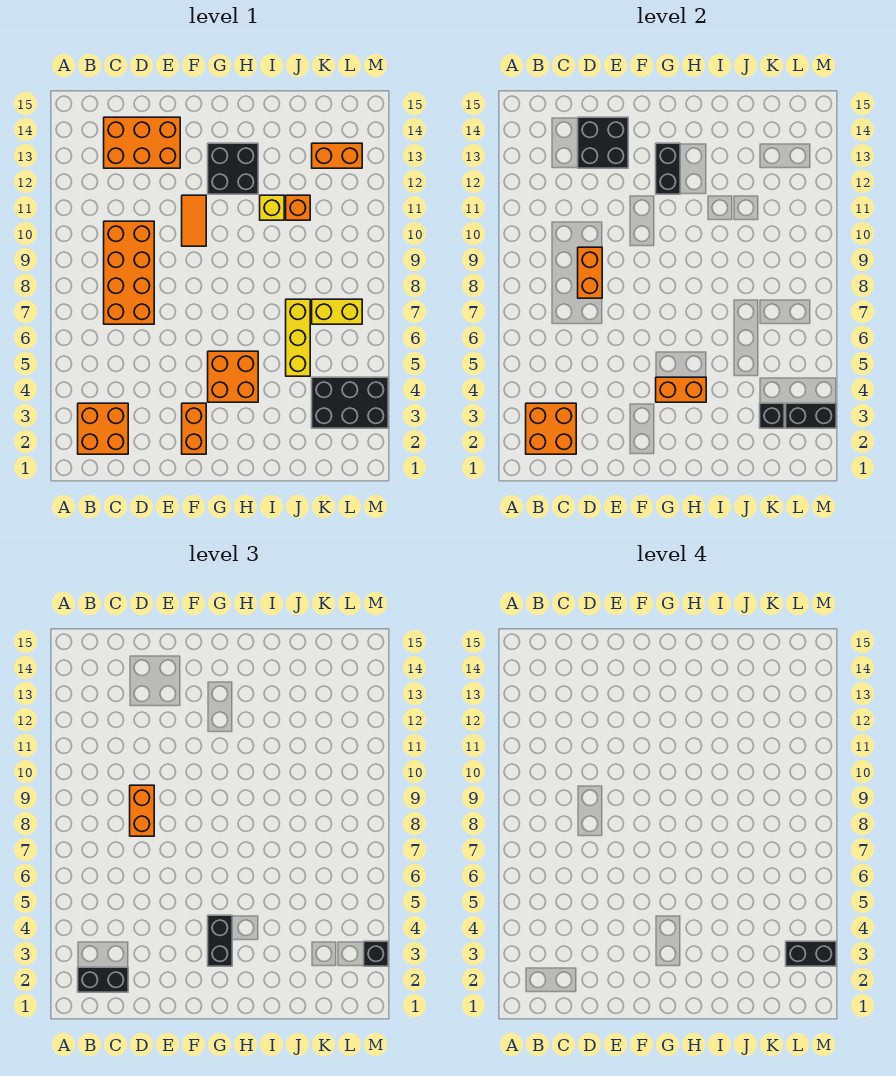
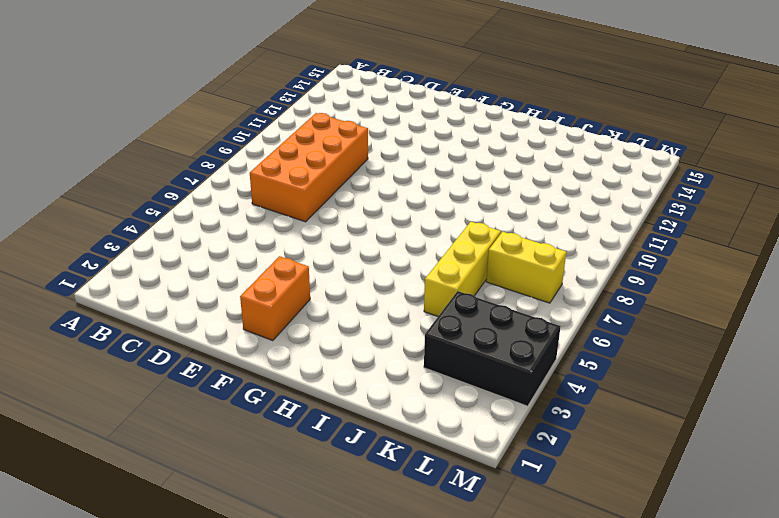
none -> orange brick B2:C3 level 1
none -> orange brick C13:E14 level 1
none -> orange tile F10:F11 level 1

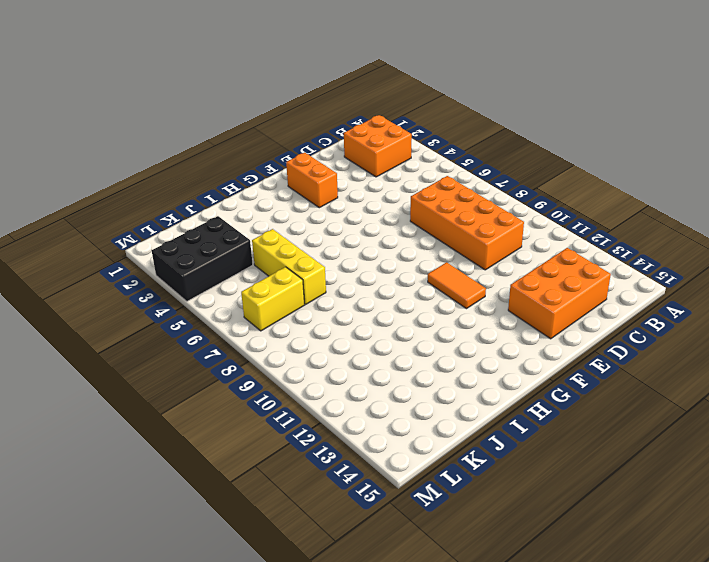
none -> orange brick G4:H5 level 1
none -> black brick G12:H13 level 1
none -> yellow brick I11 level 1

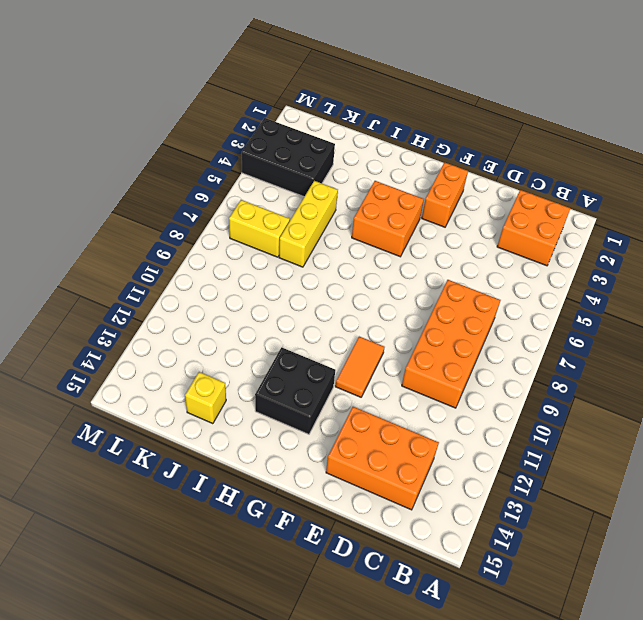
yellow brick J14 level 1 -> yellow brick I11 level 1
none -> orange brick J11 level 1
none -> orange brick K13:L13 level 1
none -> orange brick B2:C3 level 2

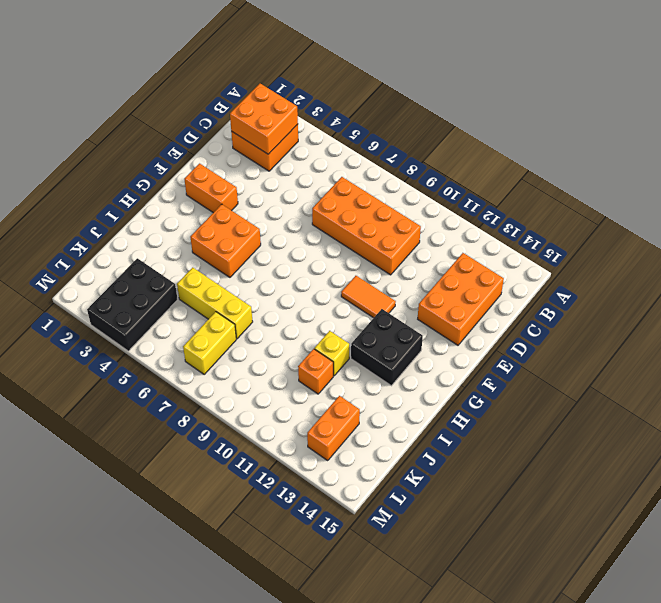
none -> orange brick D8:D9 level 2
none -> black brick D13:E14 level 2
none -> orange brick G4:H4 level 2

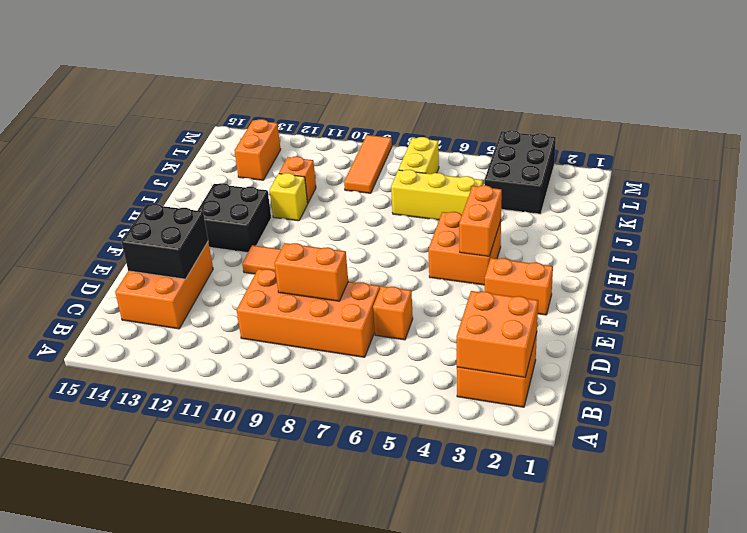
orange brick D6 level 1 -> none
orange tile K9:M9 level 1 -> none
none -> black brick G12:G13 level 2
none -> black brick K3 level 2
none -> black brick L3:M3 level 2

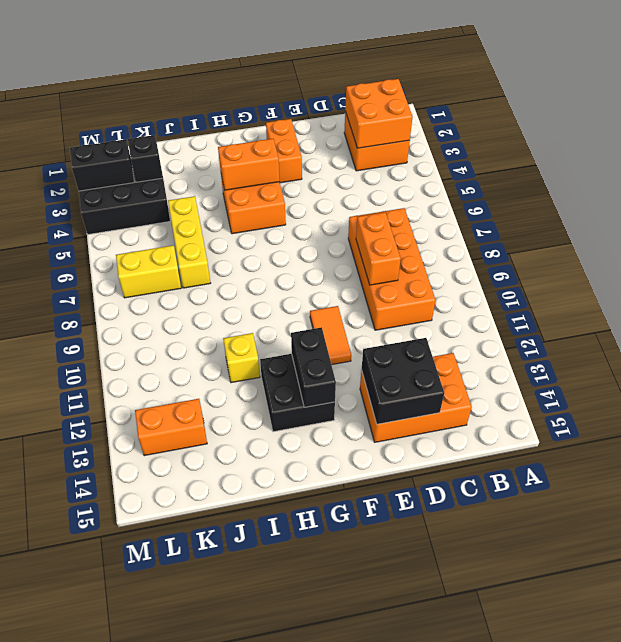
none -> orange brick J11 level 1
none -> black brick B2:C2 level 3
none -> orange brick D8:D9 level 3

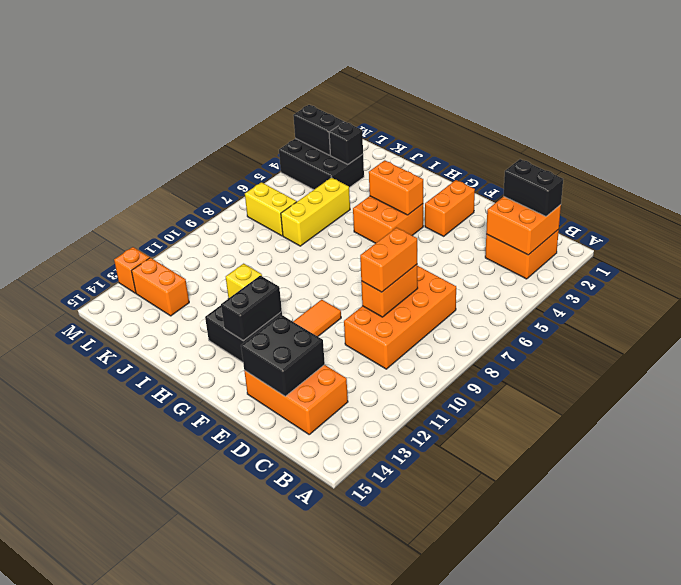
orange brick M13 level 1 -> orange brick J11 level 1
none -> black brick G3:G4 level 3
none -> black brick M3 level 3
none -> black brick L3:M3 level 4

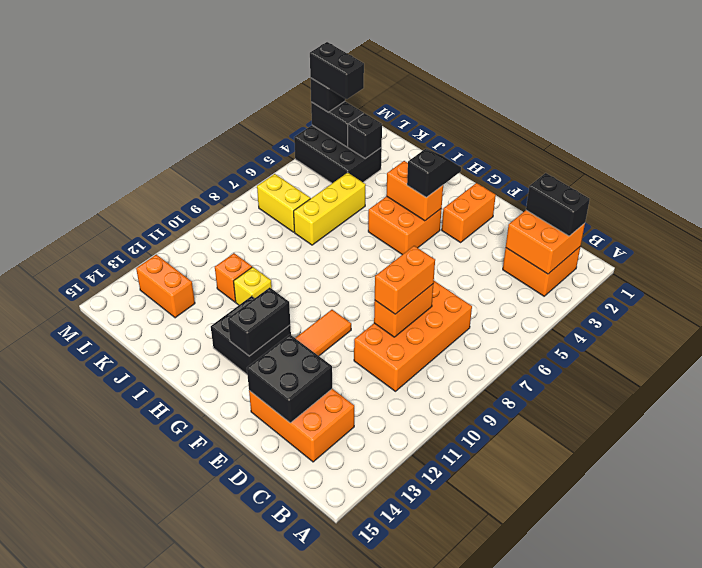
black slope G3:G4 level 3 top 4 -> black brick G3:G4 level 3

